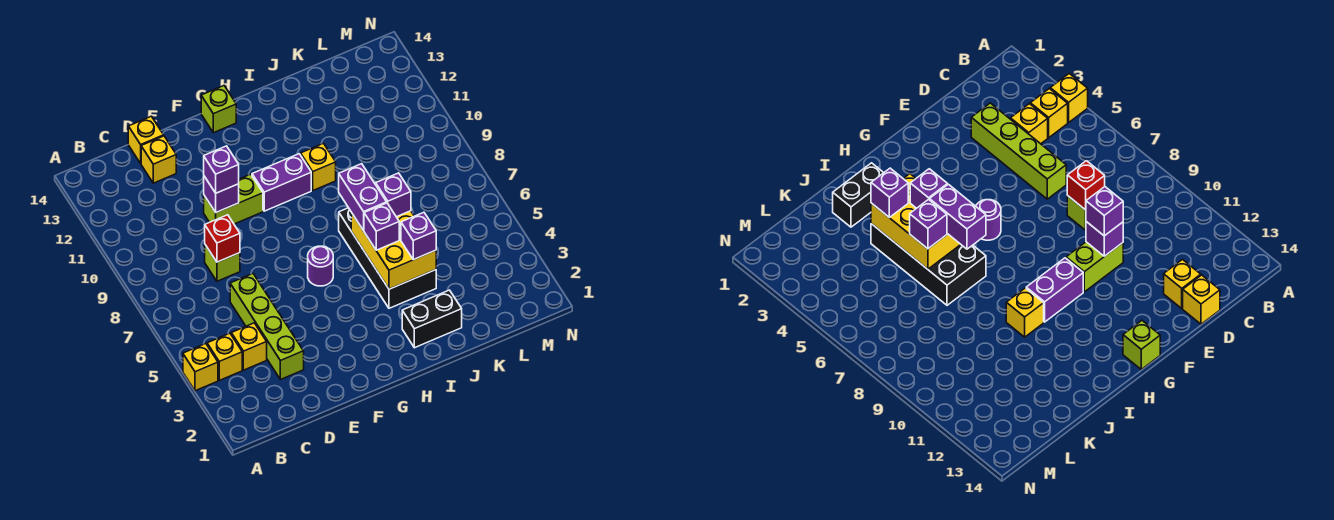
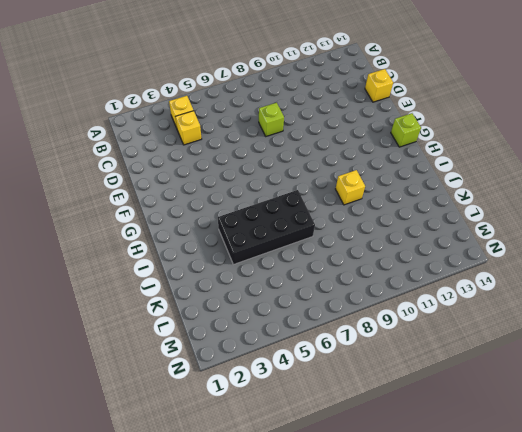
none -> yellow brick A4 level 1
none -> lime brick D3:D6 level 1
none -> yellow brick D13 level 1

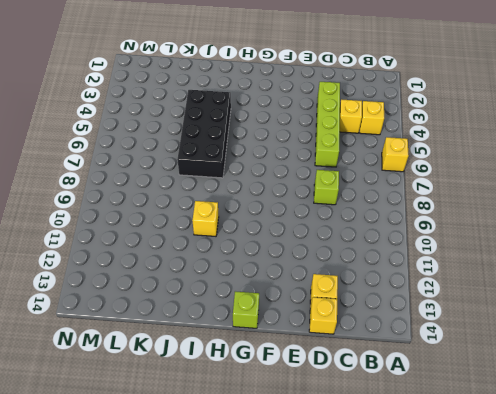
yellow brick A6 level 1 -> yellow brick A4 level 1
none -> lime brick E10:F10 level 1
none -> purple round brick G6 level 1
none -> purple brick G10:H10 level 1

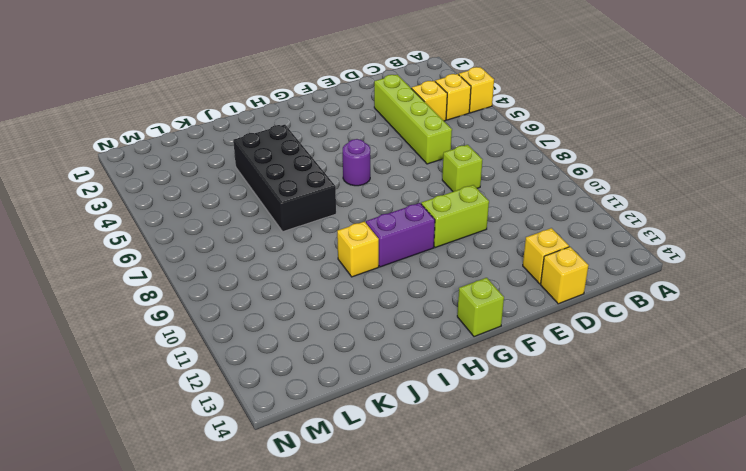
none -> black brick I2:J2 level 1
none -> red brick D8 level 2
none -> purple brick E10 level 2

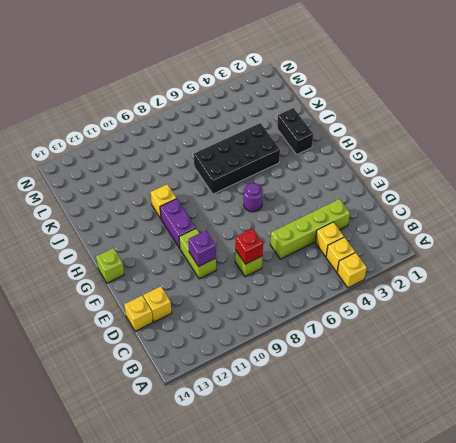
none -> yellow brick I4:J6 level 2
none -> purple brick E10 level 3
none -> purple brick I5 level 3

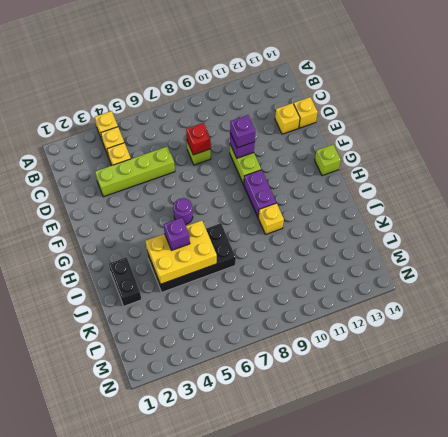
none -> purple brick I6:I7 level 3
none -> purple brick J4 level 3
none -> purple brick J6 level 3

